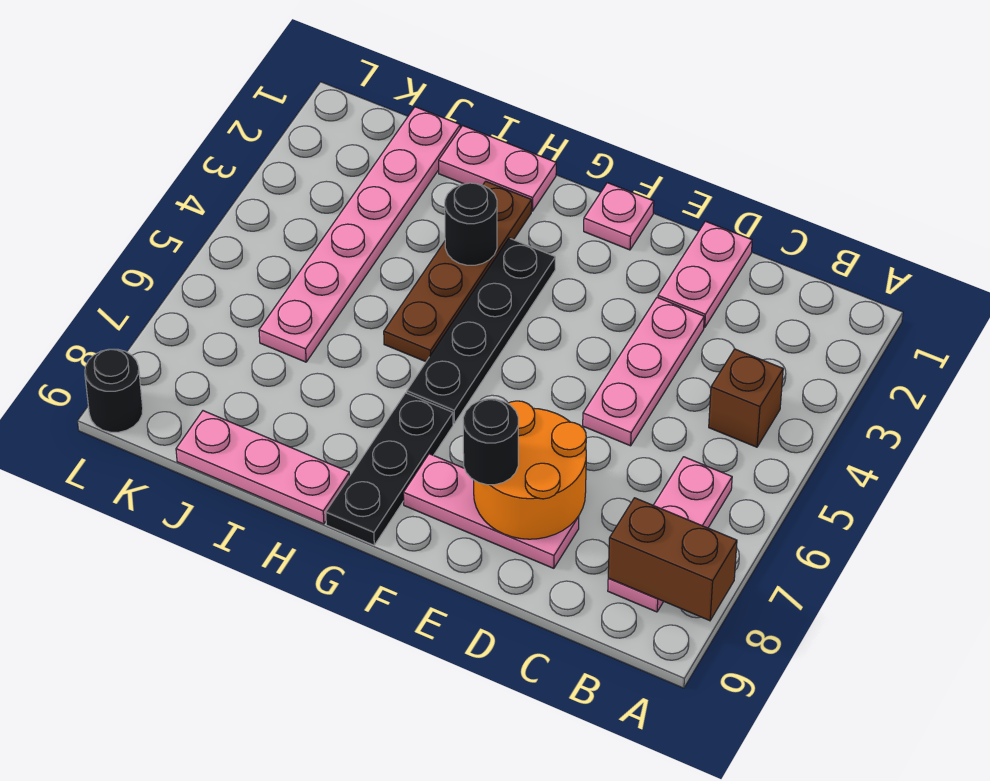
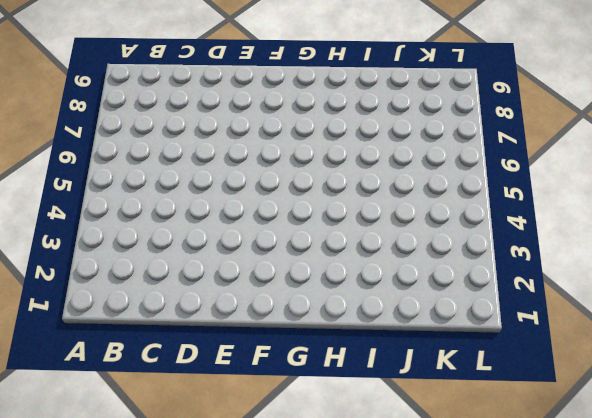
none -> brown brick B4 level 1
none -> pink plate B6:B8 level 1
none -> pink plate D1:D2 level 1

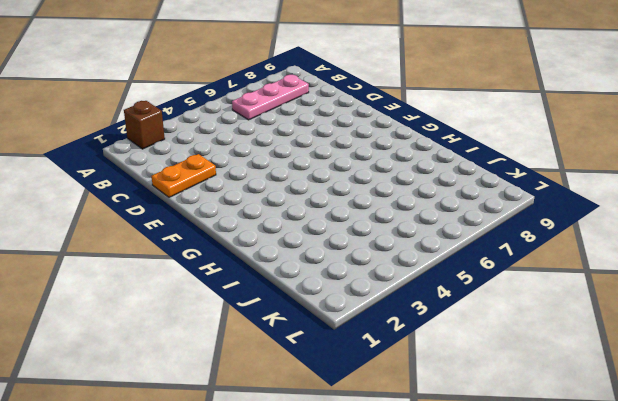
brown brick A2 level 1 -> brown brick B4 level 1
orange plate D1:D2 level 1 -> pink plate D1:D2 level 1
none -> pink plate D3:D5 level 1
none -> pink plate D8:F8 level 1
none -> pink plate F1 level 1

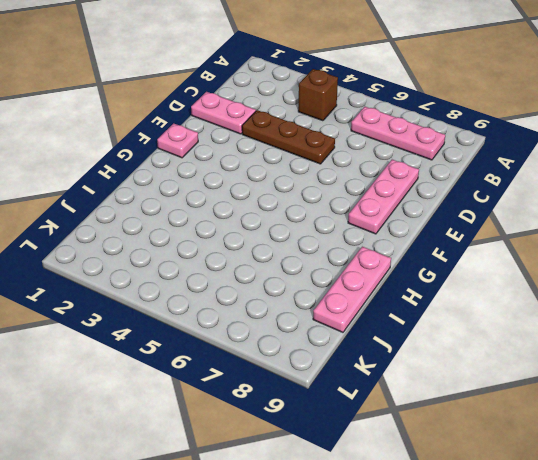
brown plate D3:D5 level 1 -> pink plate D3:D5 level 1
none -> black plate G3:G6 level 1
none -> black plate G7:G9 level 1
none -> pink plate H1:I1 level 1

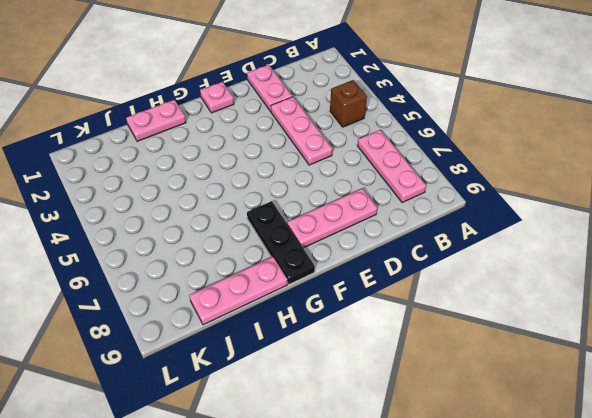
none -> black plate G3:G6 level 1
none -> brown plate H2:H5 level 1
none -> pink plate J1:J6 level 1

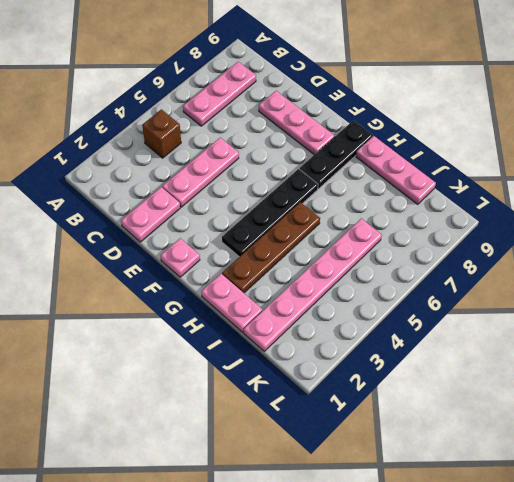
none -> black round brick L9 level 1
none -> brown brick A8:B8 level 2
none -> orange round brick D7:E8 level 2

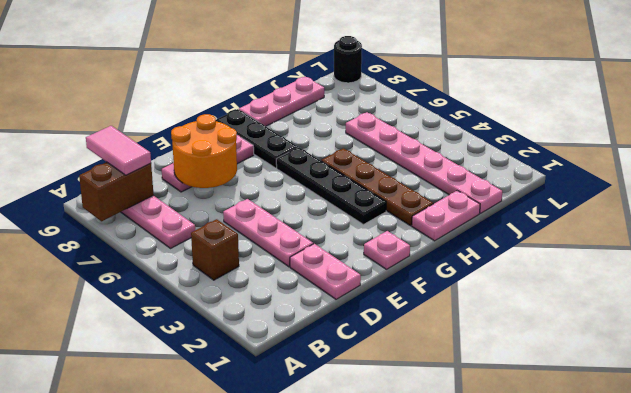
pink tile B8:B9 level 3 -> none
none -> black round brick H3 level 2
none -> black round brick E8 level 3

